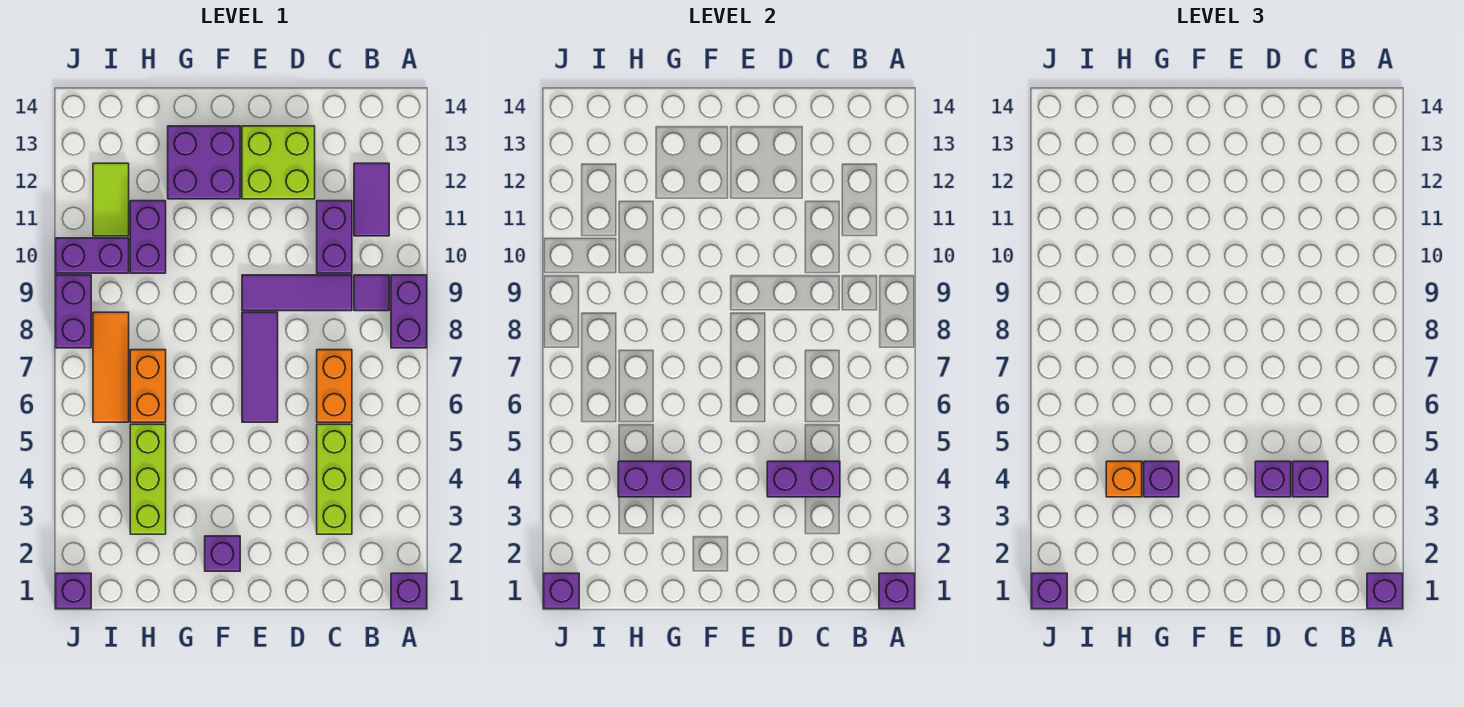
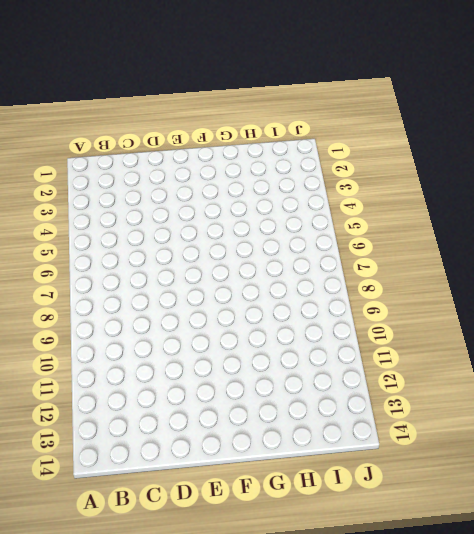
none -> purple brick A1 level 1
none -> purple brick A8:A9 level 1
none -> purple tile B9 level 1
none -> purple tile B11:B12 level 1

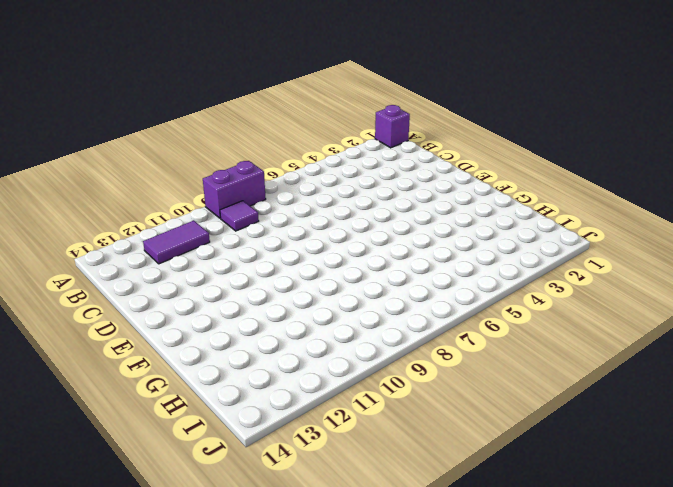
none -> lime brick C3:C5 level 1
none -> orange brick C6:C7 level 1
none -> purple tile C9:E9 level 1
none -> purple brick C10:C11 level 1

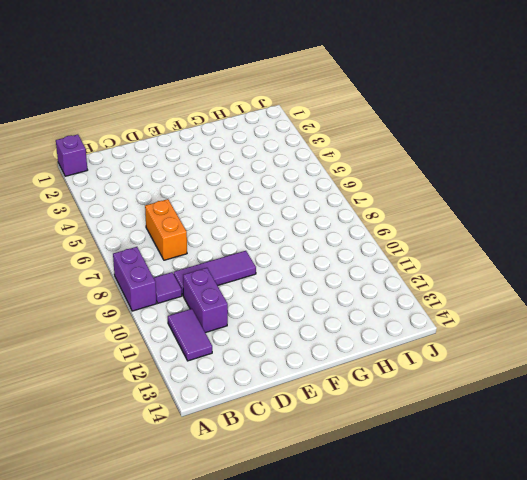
none -> lime brick C3:C5 level 1
none -> lime brick D12:E13 level 1
none -> purple tile E6:E8 level 1
none -> purple brick F2 level 1

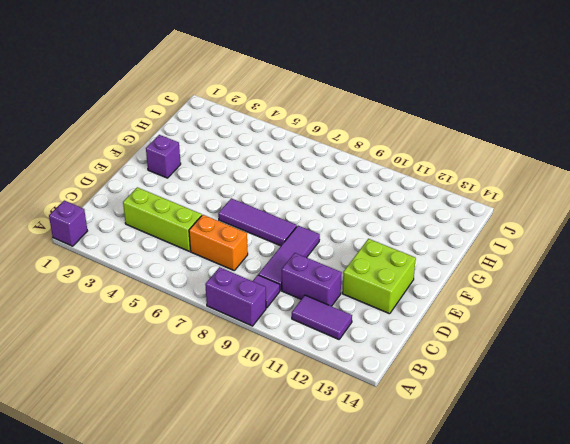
none -> purple brick F12:G13 level 1
none -> lime brick H3:H5 level 1
none -> orange brick H6:H7 level 1
none -> purple brick H10:H11 level 1

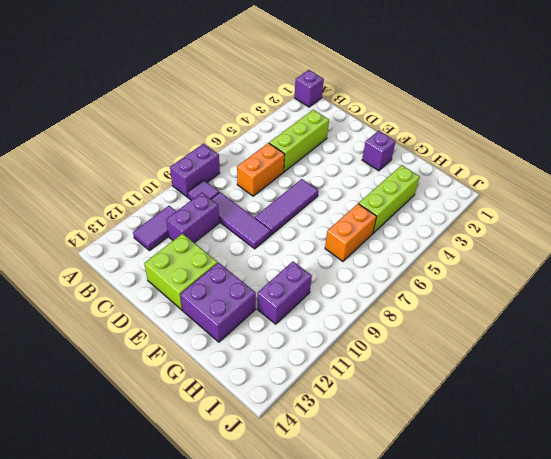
none -> orange tile I6:I8 level 1
none -> purple brick I10:J10 level 1
none -> lime tile I11:I12 level 1
none -> purple brick J1 level 1

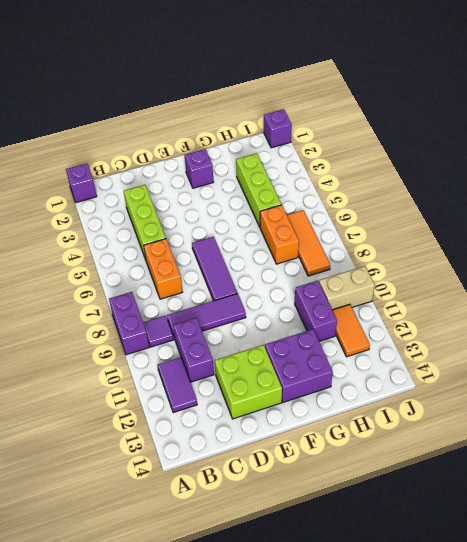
tan brick I10:J10 level 1 -> purple brick I10:J10 level 1
orange tile I11:I12 level 1 -> lime tile I11:I12 level 1
none -> purple brick J8:J9 level 1
none -> purple brick A1 level 2
none -> purple brick C4:D4 level 2
none -> purple brick G4:H4 level 2

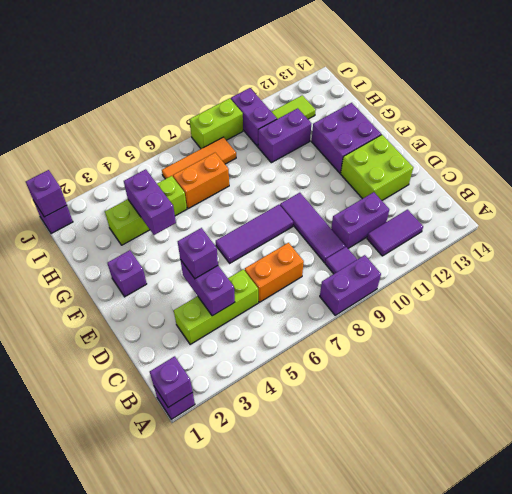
lime brick J8:J9 level 1 -> purple brick J8:J9 level 1
none -> purple brick A1 level 3
none -> purple brick C4 level 3
none -> purple brick G4 level 3
none -> orange brick H4 level 3

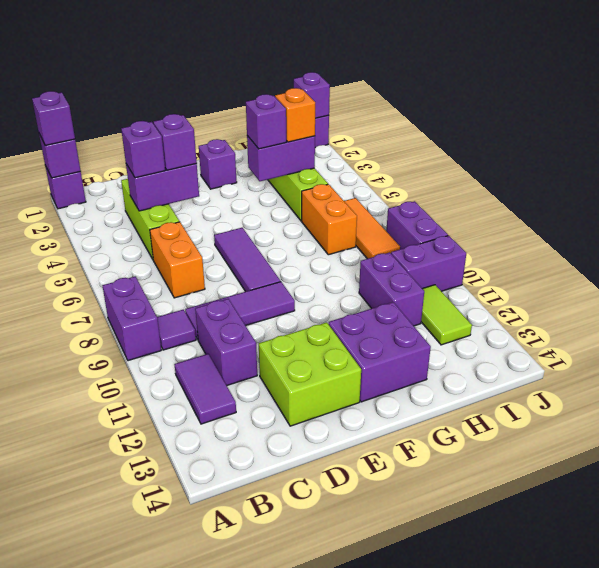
none -> purple brick J1 level 3

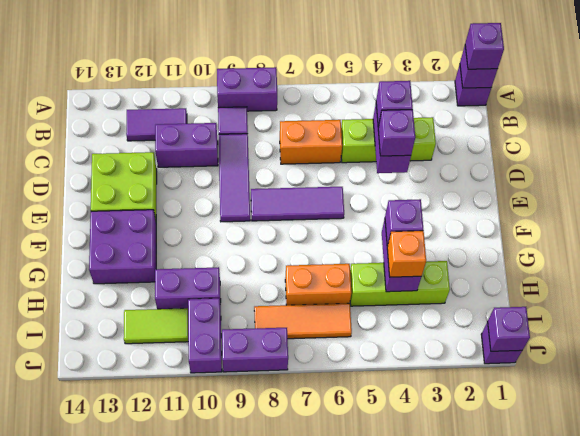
none -> purple brick F2 level 1
none -> purple brick J1 level 3

